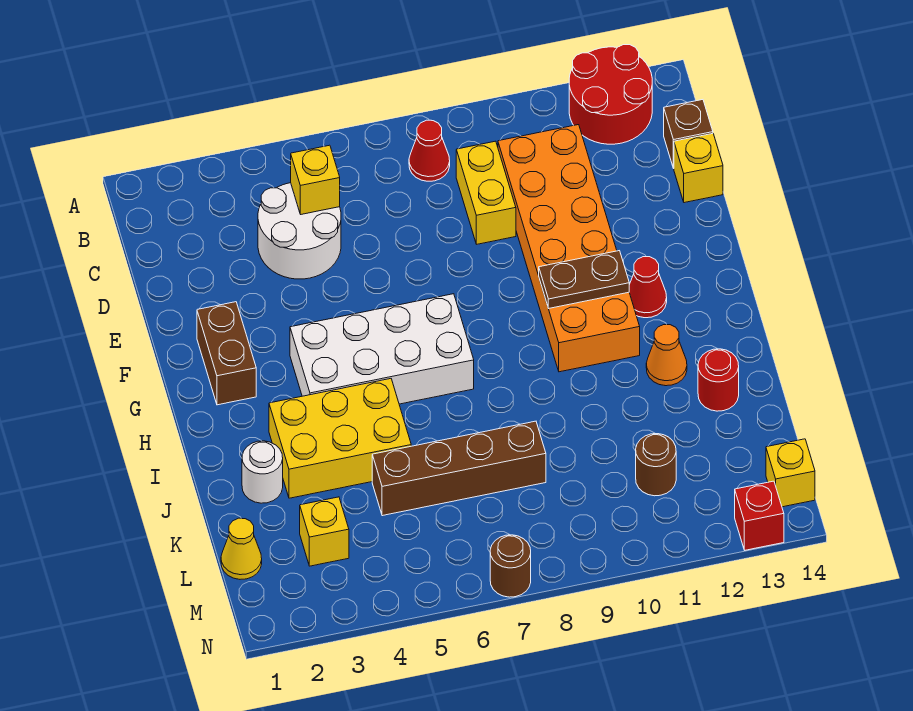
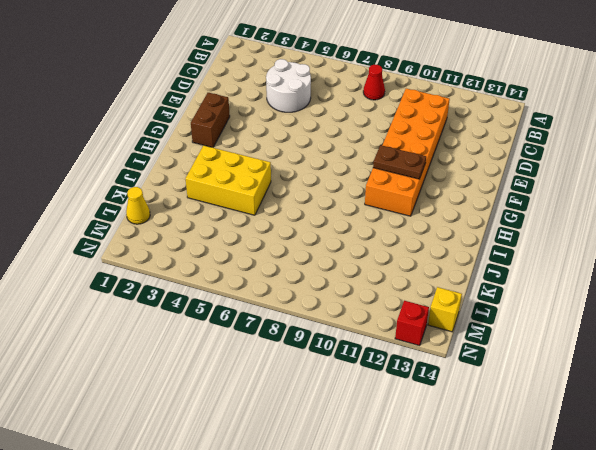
none -> red round brick A12:B13 level 1
none -> yellow brick C9:D9 level 1
none -> brown brick C14 level 1

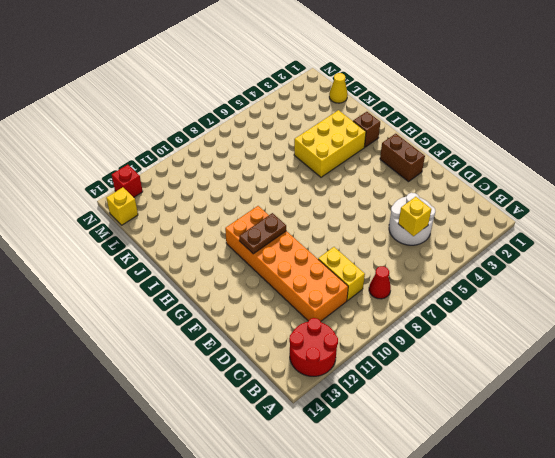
brown brick I2 level 1 -> brown brick C14 level 1
none -> yellow brick D14 level 1
none -> white brick G4:H7 level 1
none -> red cone G12 level 1

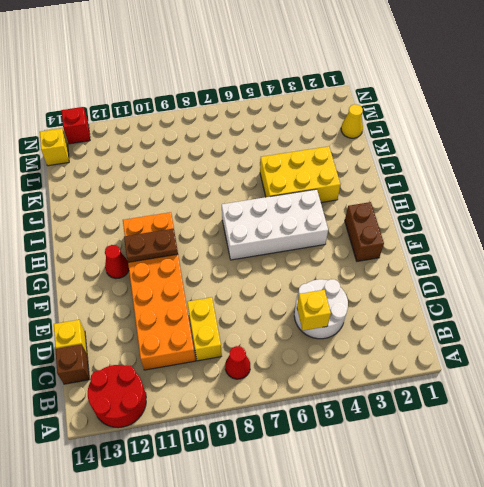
none -> orange cone I12 level 1
none -> white round brick J2 level 1
none -> red round brick J13 level 1

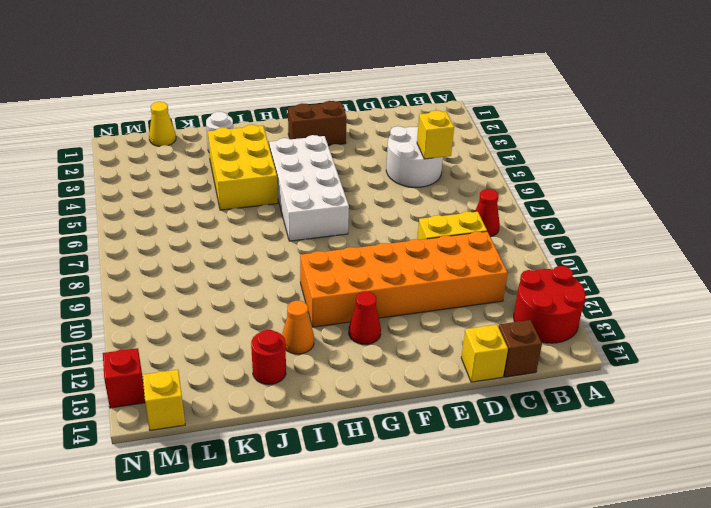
none -> brown brick K5:K8 level 1
none -> yellow brick L3 level 1
none -> brown round brick L11 level 1

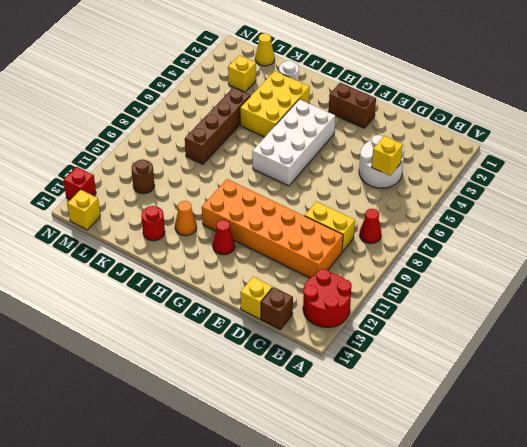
none -> brown round brick N7 level 1
none -> brown plate G10:G11 level 2

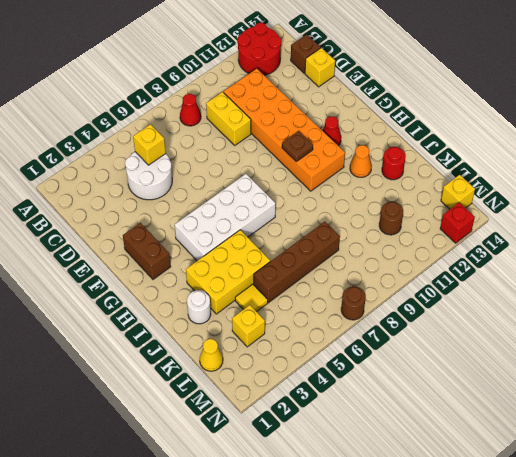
brown plate G10 level 2 -> brown plate G10:G11 level 2
yellow tile K4 level 1 -> none

